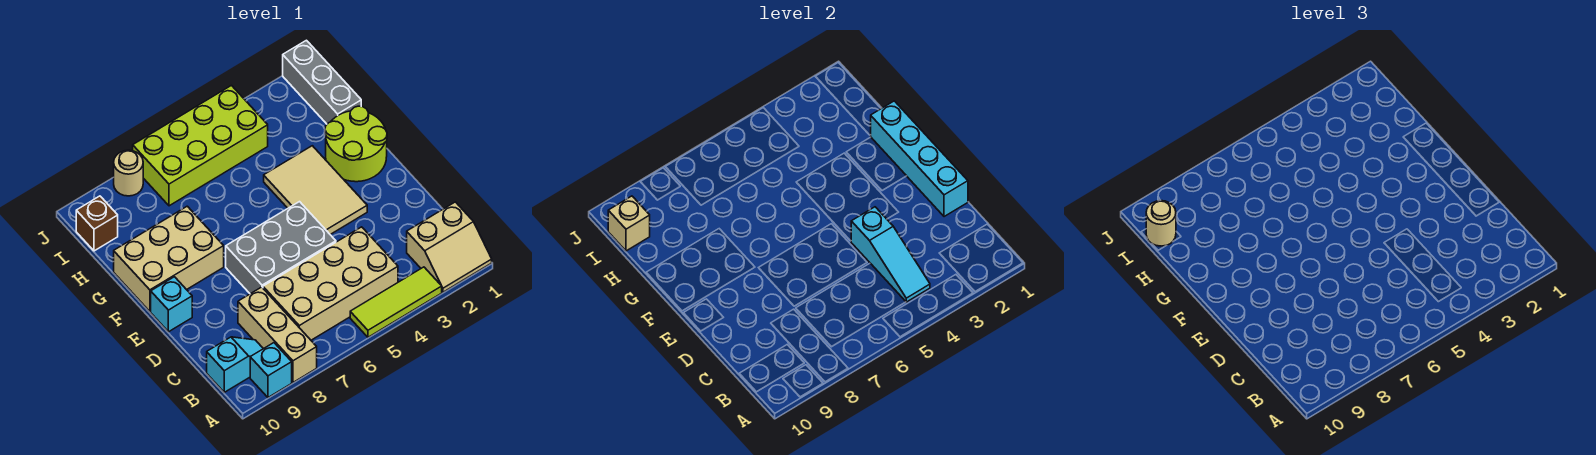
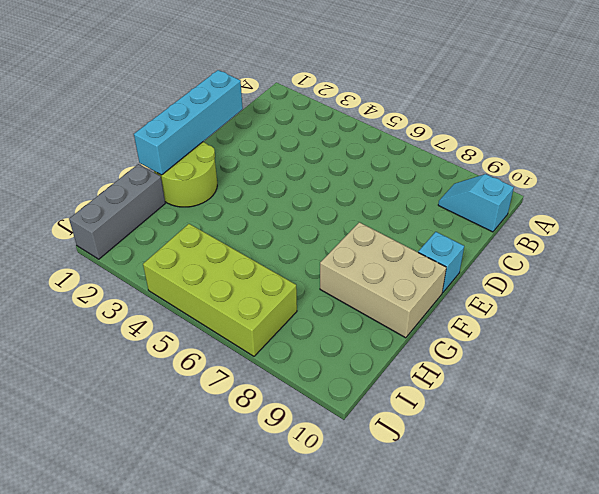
none -> tan slope A1:B2 level 1 top B
none -> lime tile A3:A5 level 1
none -> tan brick A8:C8 level 1

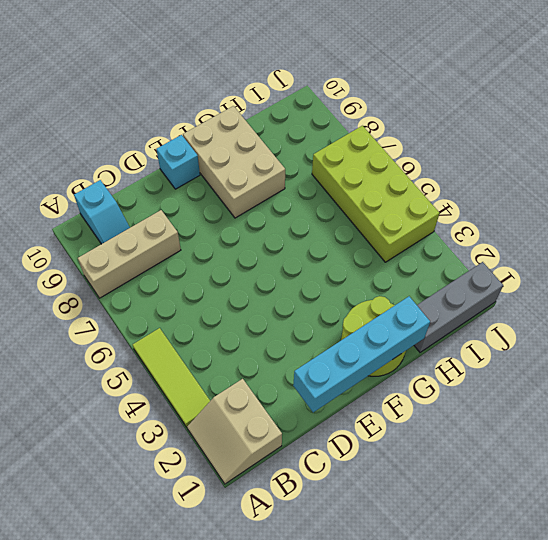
none -> cyan brick A9 level 1
none -> tan brick B4:C7 level 1
none -> grey brick D5:E7 level 1

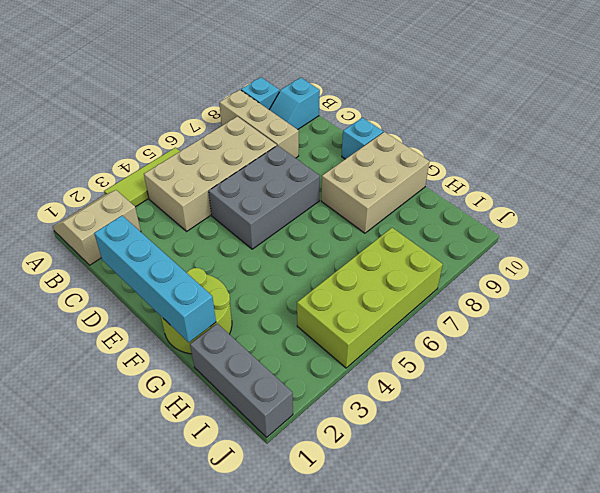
none -> tan tile E3:G4 level 1
none -> brown brick I10 level 1
none -> tan round brick J8 level 1

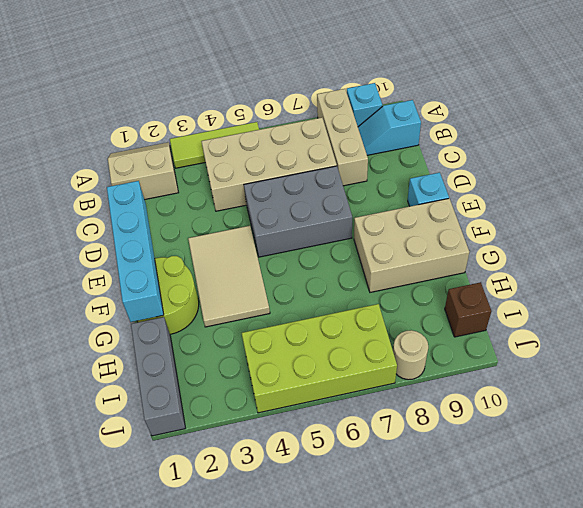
none -> cyan slope B4:D4 level 2 top D
none -> tan brick I10 level 2
none -> tan round brick I10 level 3

